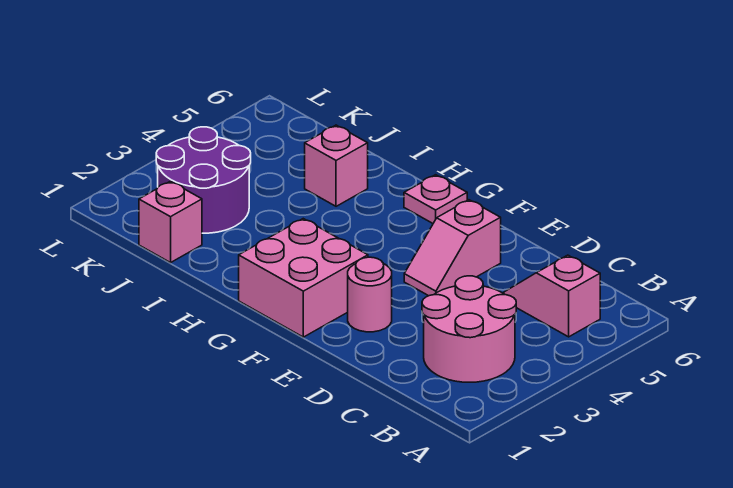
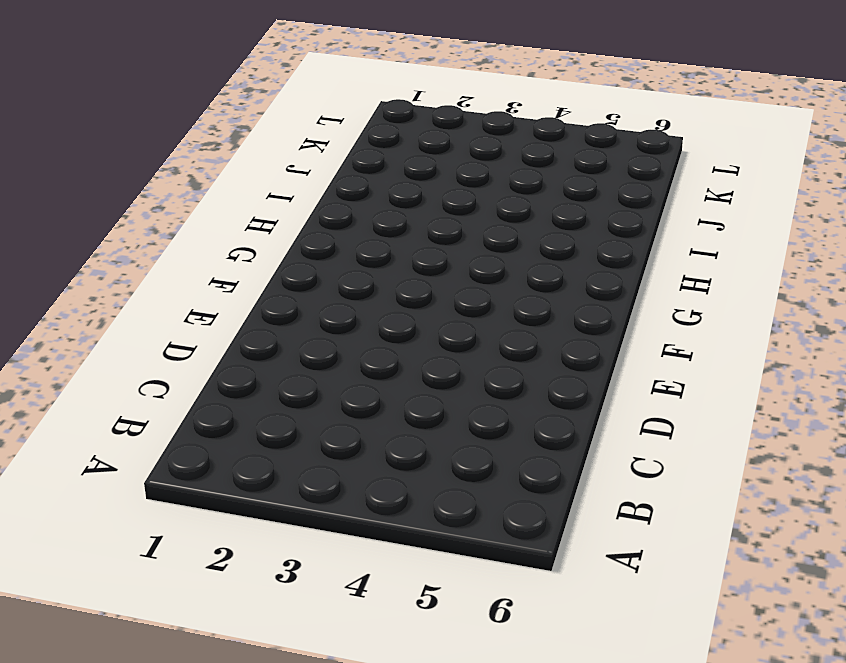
none -> pink round brick B2:C3 level 1
none -> pink slope B5:C5 level 1 top B

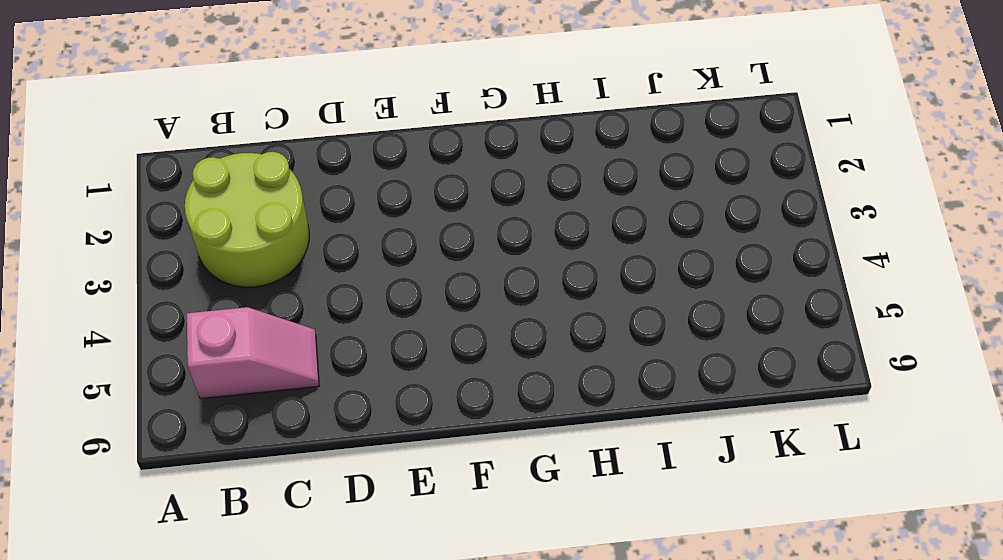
lime round brick B2:C3 level 1 -> pink round brick B2:C3 level 1
none -> pink round brick E2 level 1
none -> pink slope E4:E5 level 1 top 5

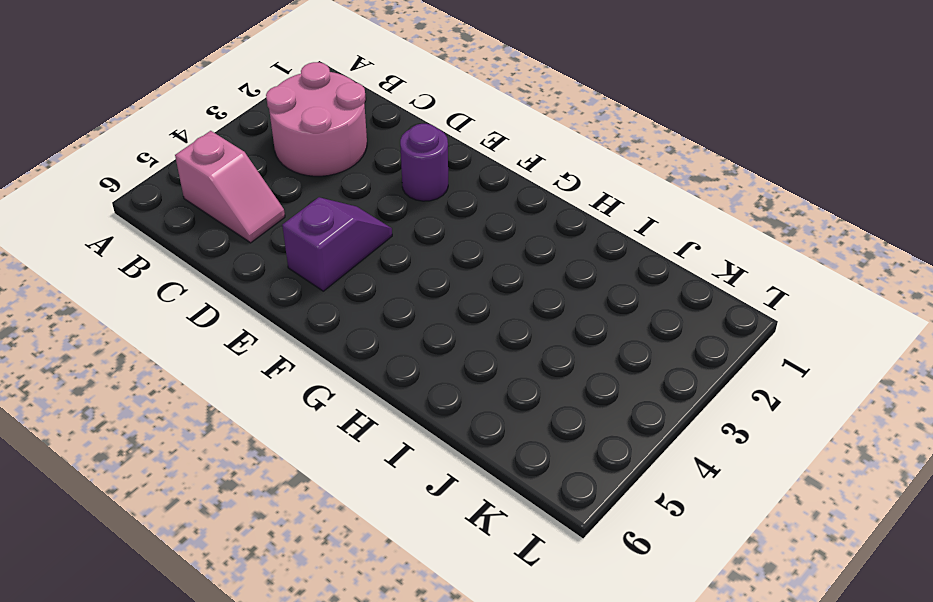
purple round brick E2 level 1 -> pink round brick E2 level 1
purple slope E4:E5 level 1 top 5 -> pink slope E4:E5 level 1 top 5
none -> pink brick F1:G2 level 1
none -> pink plate G6 level 1

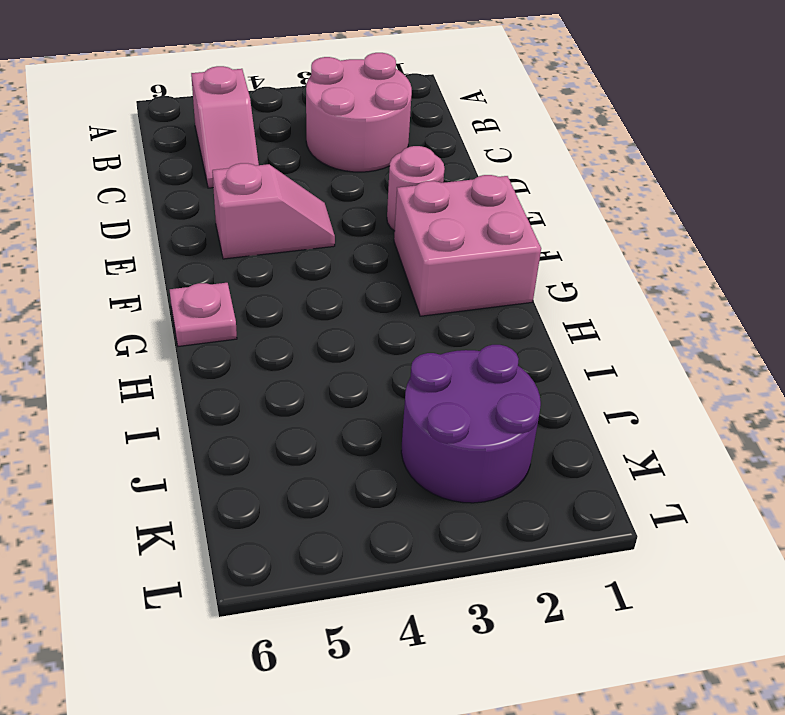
none -> pink brick I5 level 1
none -> pink brick J1 level 1

